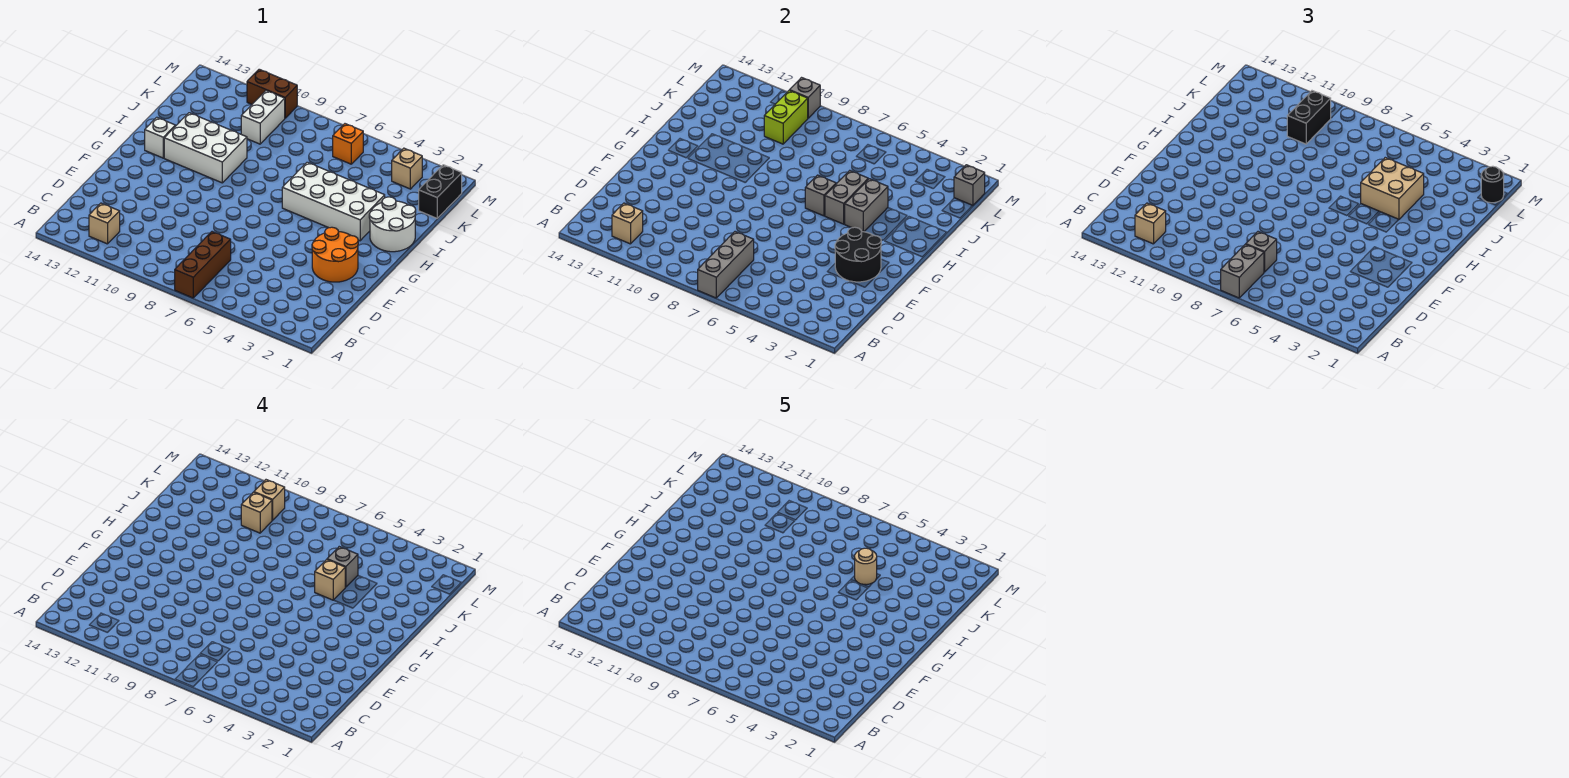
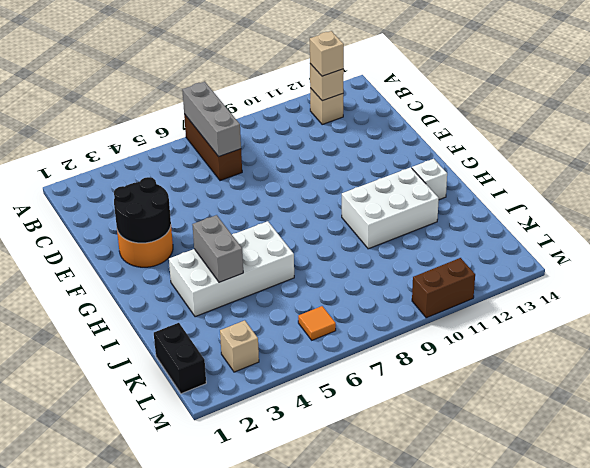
orange tile L6 level 1 -> orange brick L6 level 1
none -> white round brick H1:I2 level 1
none -> white brick K10:L10 level 1
none -> grey brick H5:I5 level 2
none -> grey brick H6 level 2

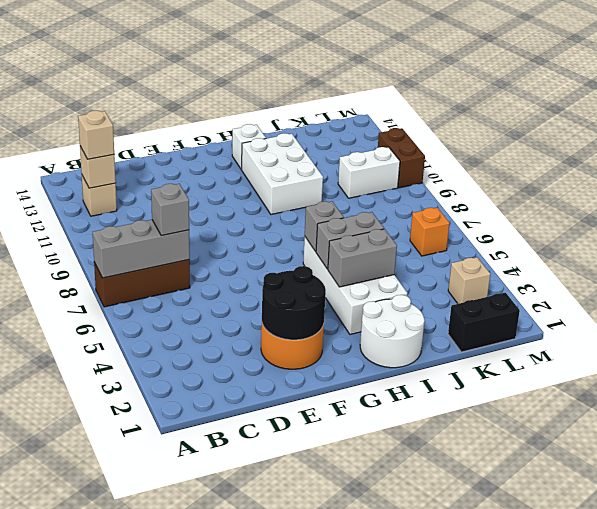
none -> lime brick K10:L10 level 2
none -> grey brick L1 level 2
none -> grey brick M10 level 2
none -> grey brick A7:B7 level 3

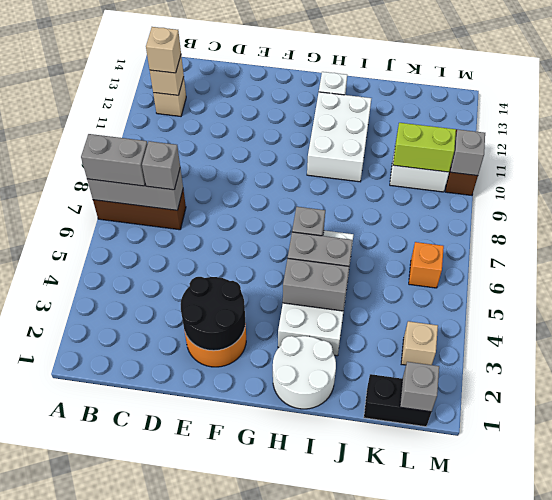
none -> tan brick I4:J5 level 3
none -> black brick K10:L10 level 3
none -> black round brick L1 level 3
none -> tan brick I5 level 4

